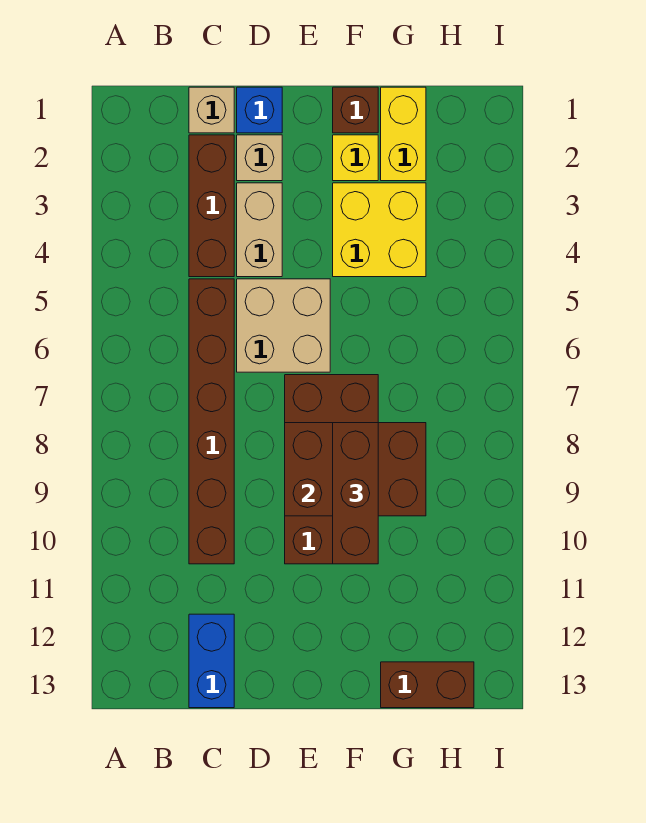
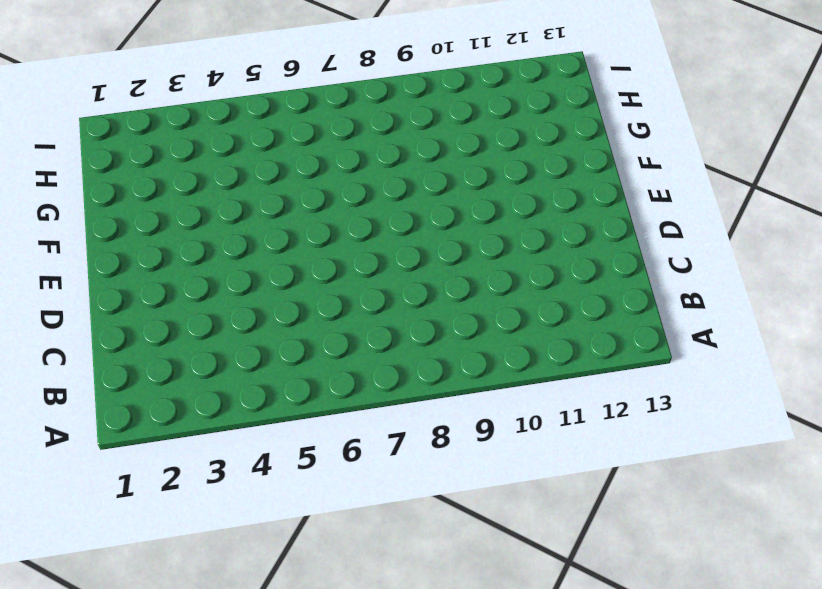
none -> tan brick C1 level 1
none -> brown brick C2:C4 level 1
none -> brown brick C5:C10 level 1

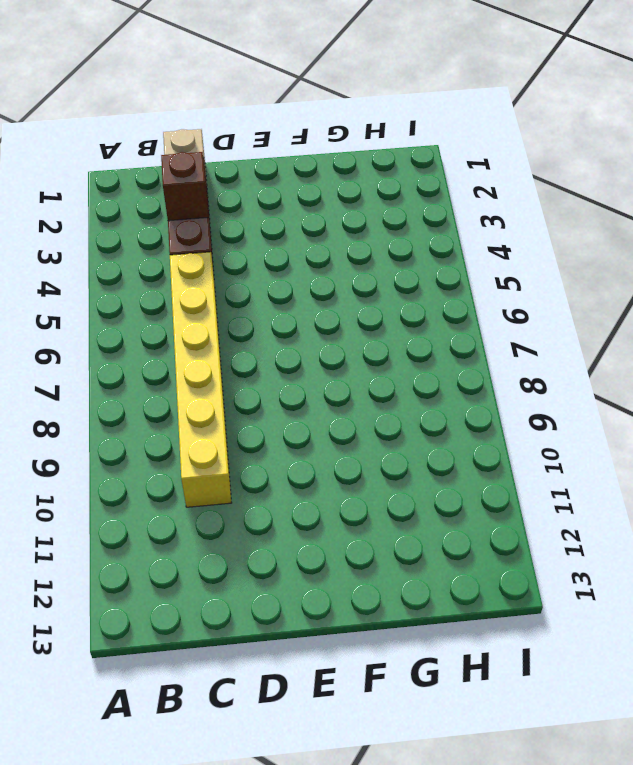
brown brick C3 level 2 -> brown brick F1 level 1
yellow brick C5:C10 level 1 -> brown brick C5:C10 level 1
none -> blue brick C12:C13 level 1
none -> blue brick D1 level 1
none -> tan brick D2 level 1

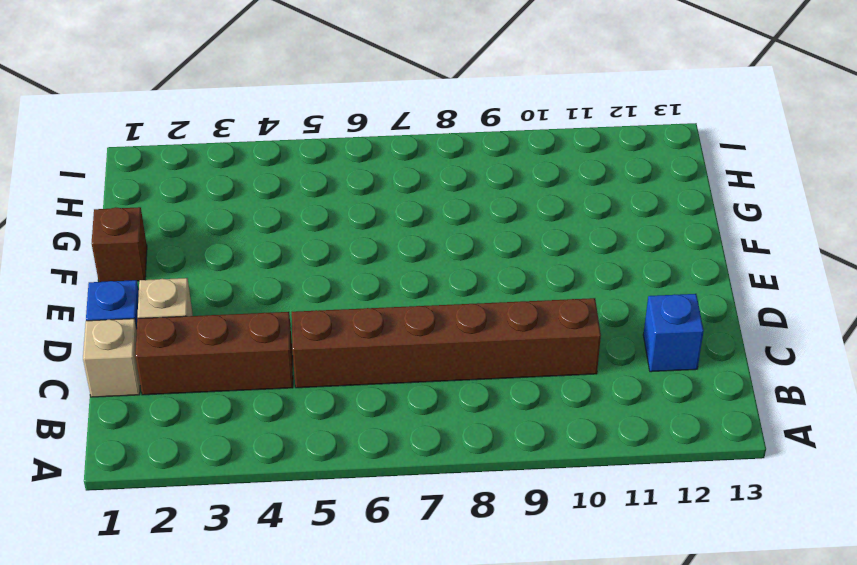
blue brick C12 level 1 -> blue brick C12:C13 level 1
none -> tan brick D3:D4 level 1
none -> tan brick D5:E6 level 1
none -> brown brick E7:F10 level 1

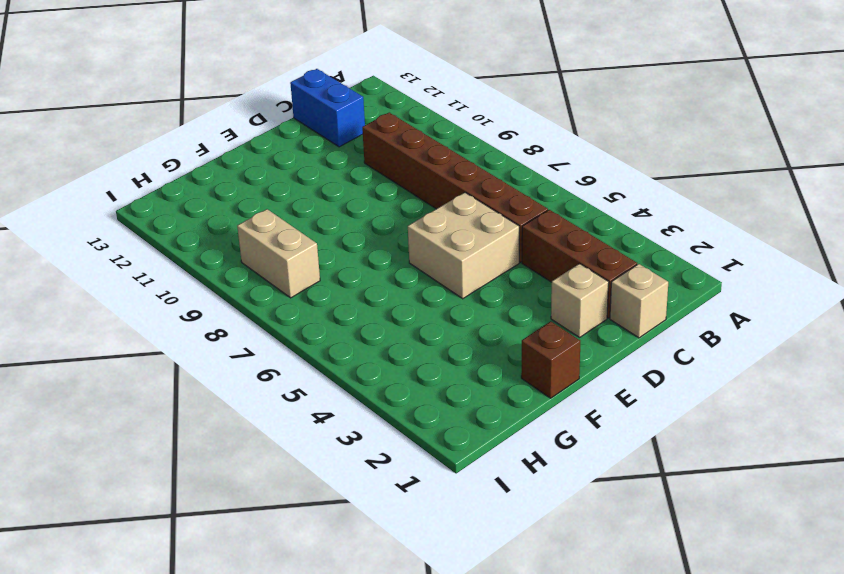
tan brick H8:H9 level 1 -> tan brick D3:D4 level 1
none -> blue brick D1 level 1
none -> brown brick E7:F10 level 1
none -> yellow brick F2 level 1

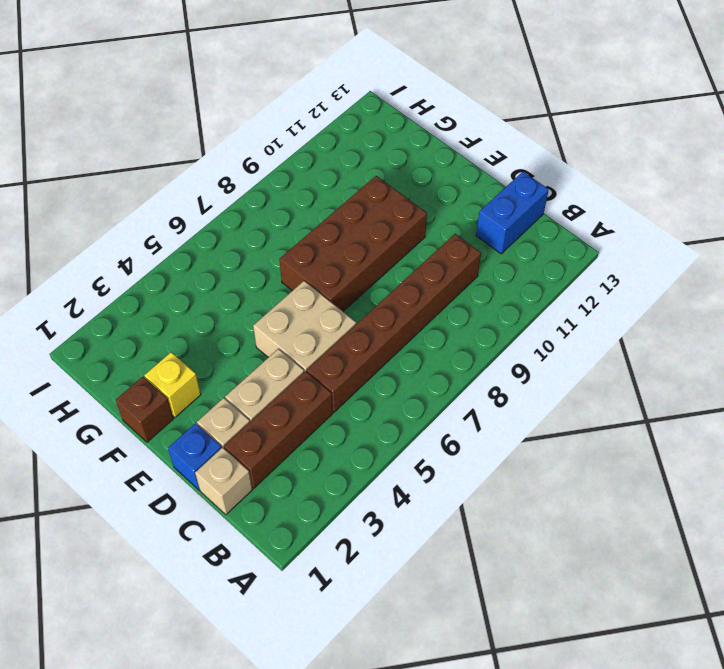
none -> yellow brick F3:G4 level 1
none -> yellow brick G1:G2 level 1
none -> brown brick G13:H13 level 1

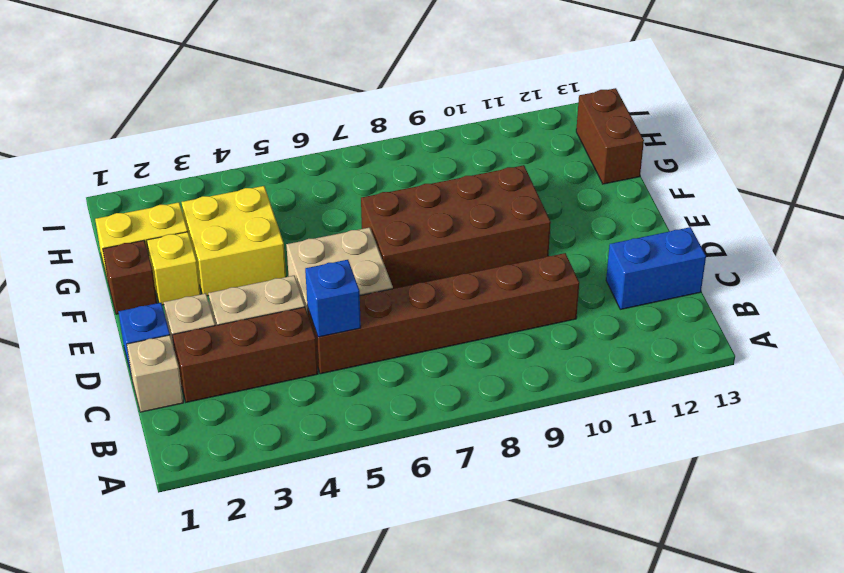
blue brick C5 level 2 -> none
none -> brown brick E8:G9 level 2
none -> brown brick F8:F10 level 3

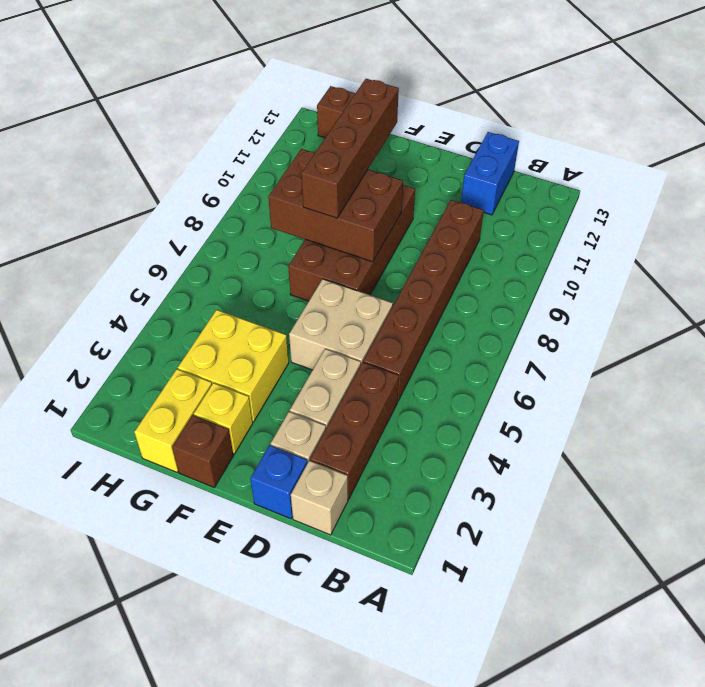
brown brick F8:F11 level 3 -> brown brick F8:F10 level 3

